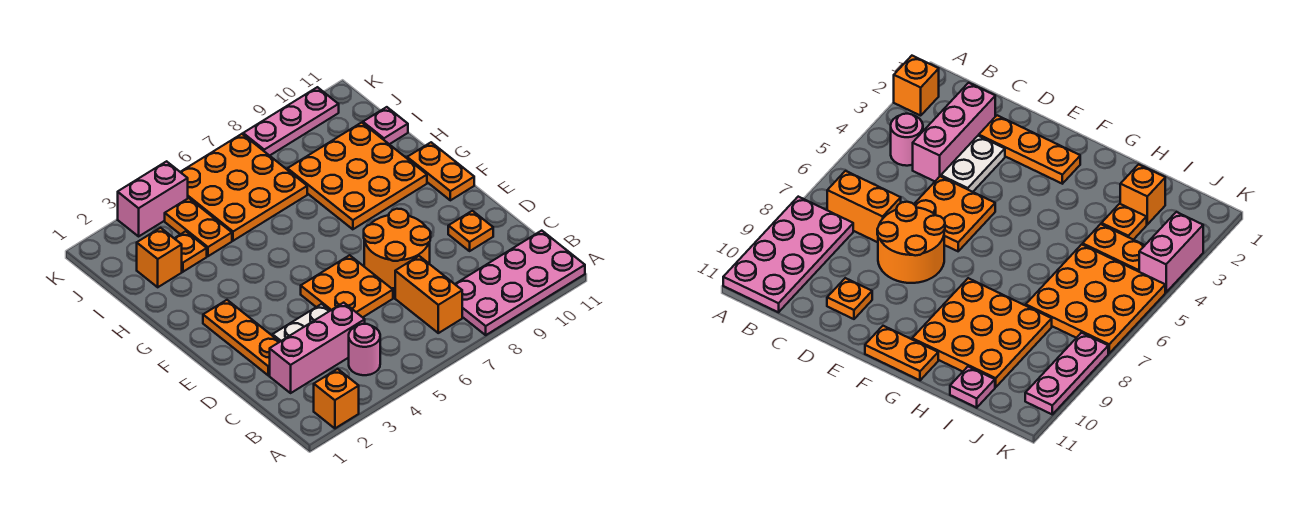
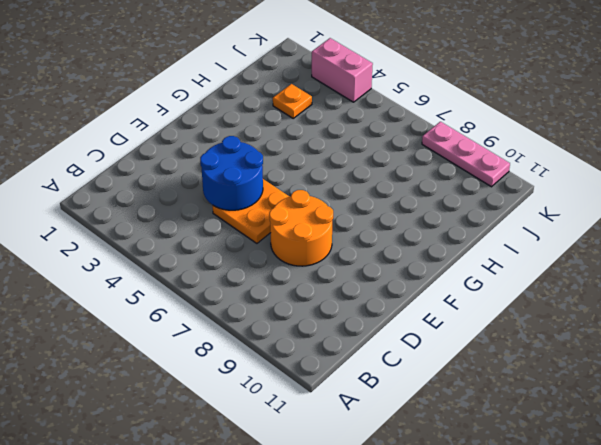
blue round brick D4:E5 level 2 -> none
none -> orange brick A2 level 1
none -> pink plate A8:B11 level 1
none -> pink round brick B4 level 1

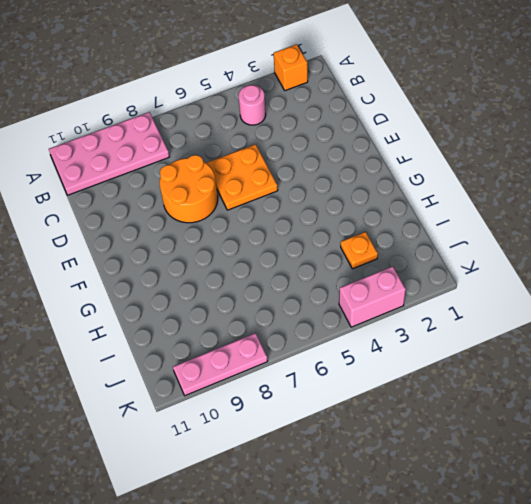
none -> orange brick B7:C7 level 1
none -> pink brick C2:C4 level 1
none -> orange plate D2:F2 level 1

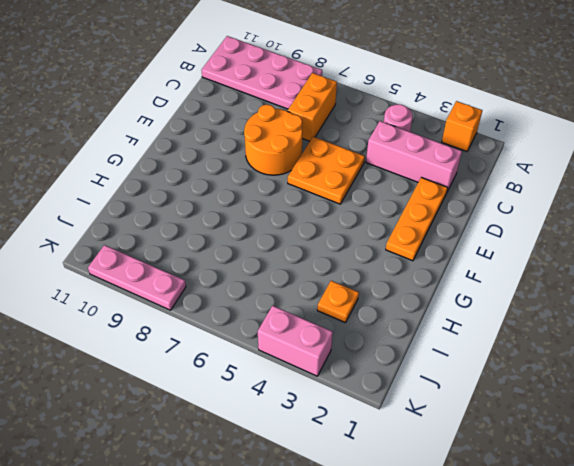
none -> white plate D3:D4 level 1
none -> orange plate D10 level 1
none -> orange plate F11:G11 level 1

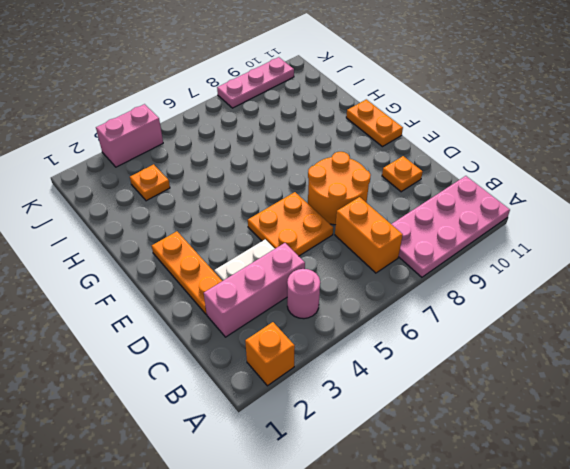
none -> orange plate G8:I10 level 1
none -> orange brick I2 level 1
none -> orange plate I4:J4 level 1

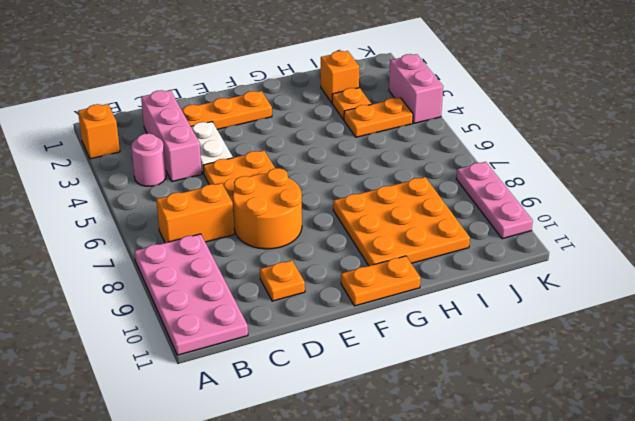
none -> orange plate I5:K7 level 1
none -> pink plate I11 level 1

